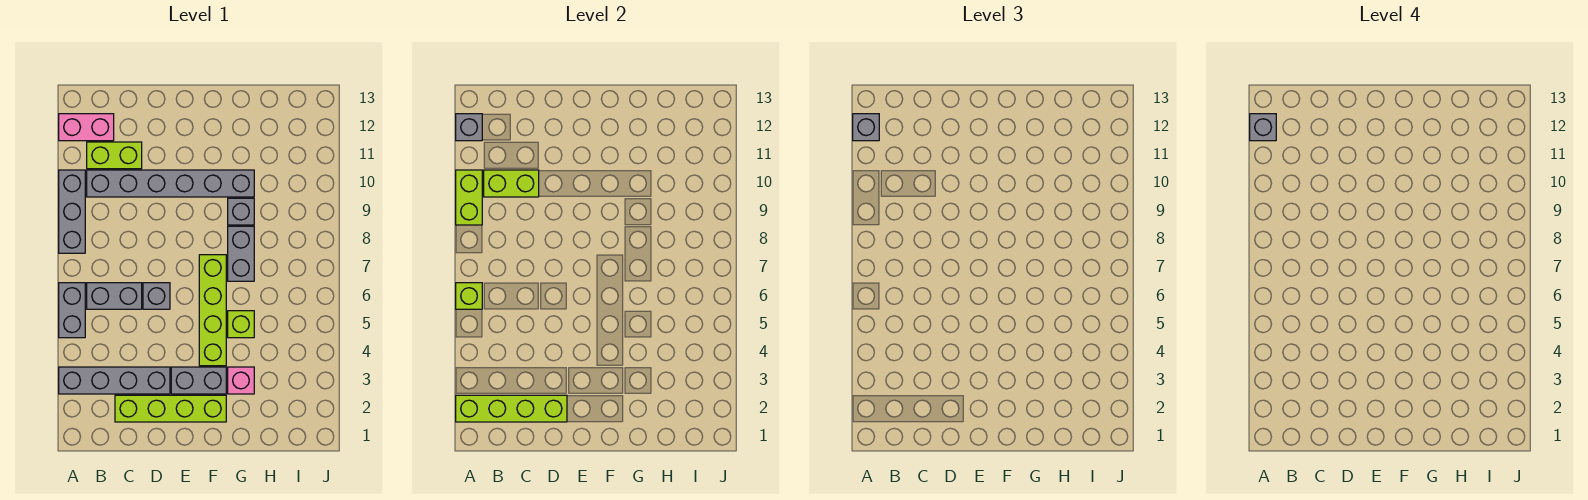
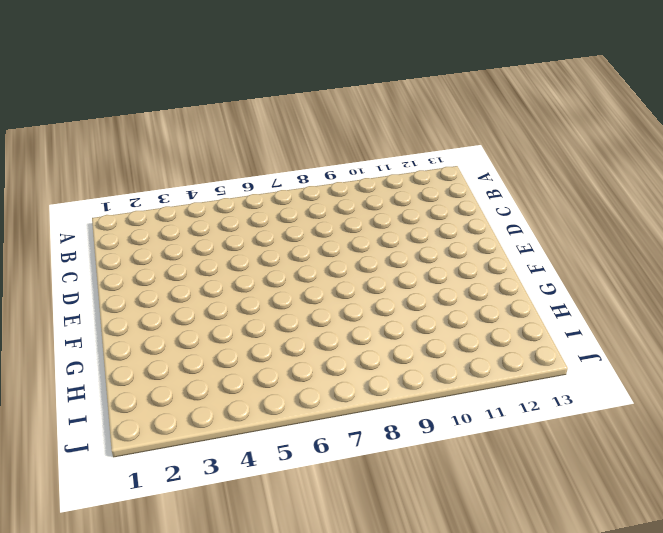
none -> grey brick A3:D3 level 1
none -> grey brick A5:A6 level 1
none -> grey brick A8:A10 level 1

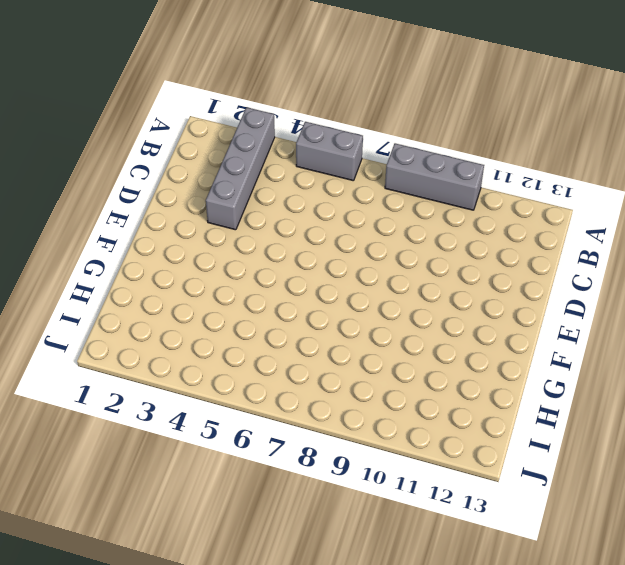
none -> pink brick A12:B12 level 1
none -> grey brick B6:C6 level 1
none -> grey brick B10:G10 level 1

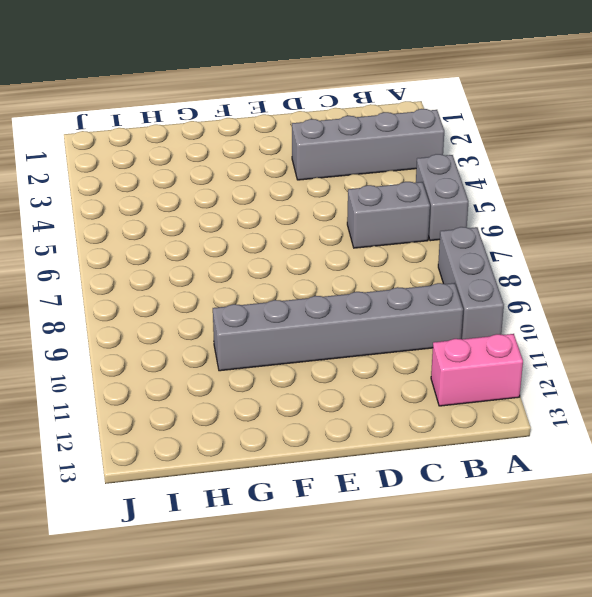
none -> lime brick B11:C11 level 1
none -> lime brick C2:F2 level 1
none -> grey brick D6 level 1

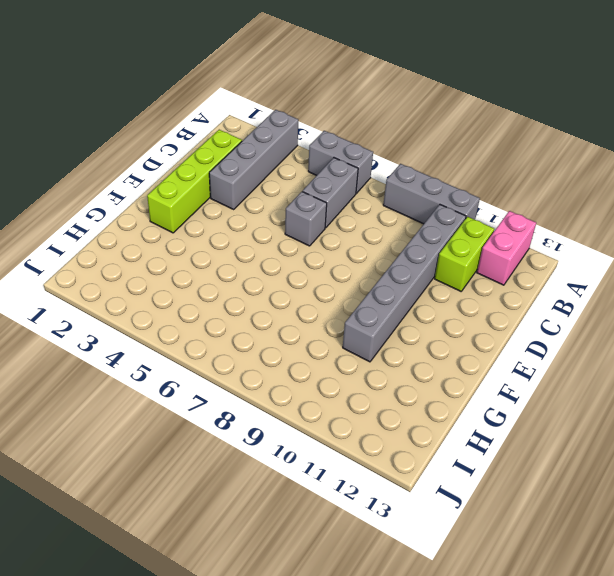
none -> grey brick E3:F3 level 1
none -> lime brick F4:F7 level 1
none -> pink brick G3 level 1

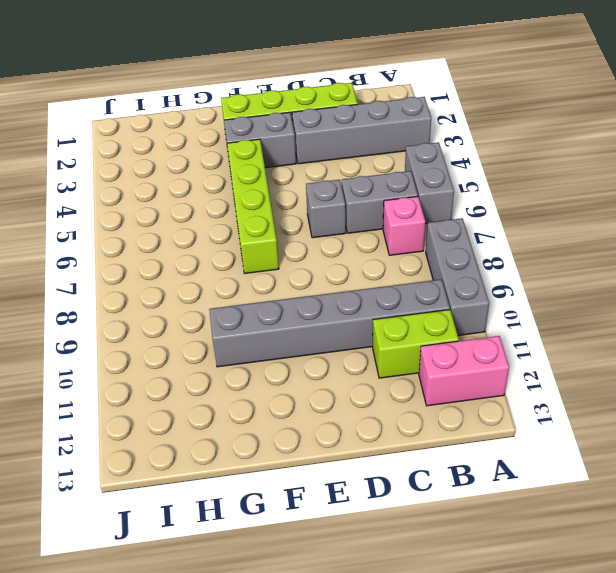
pink brick B7 level 1 -> pink brick G3 level 1
none -> lime brick G5 level 1
none -> grey brick G7:G8 level 1
none -> grey brick G9 level 1

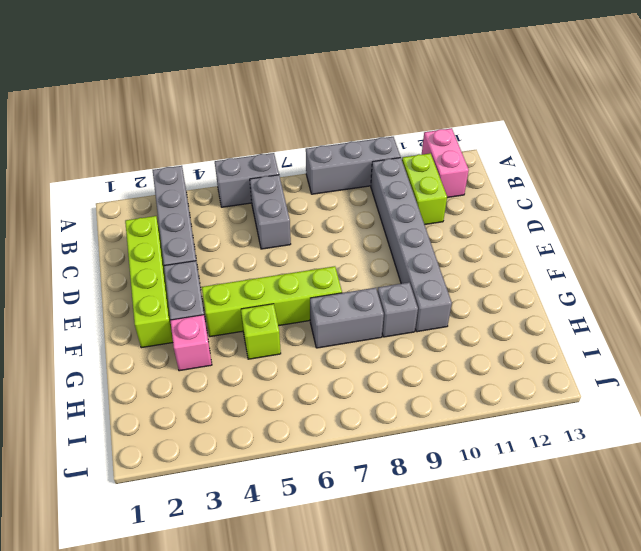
none -> grey brick D6 level 1
none -> lime brick A2:D2 level 2
none -> lime brick A6 level 2

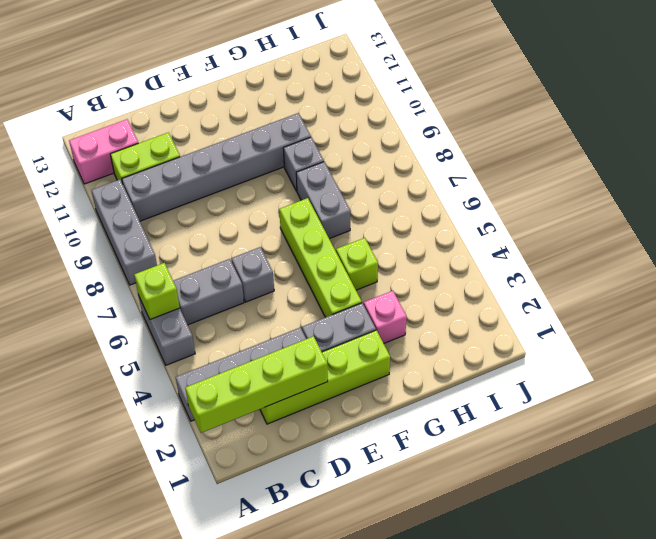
none -> lime brick A9:A10 level 2
none -> grey brick A12 level 2
none -> lime brick B10:C10 level 2

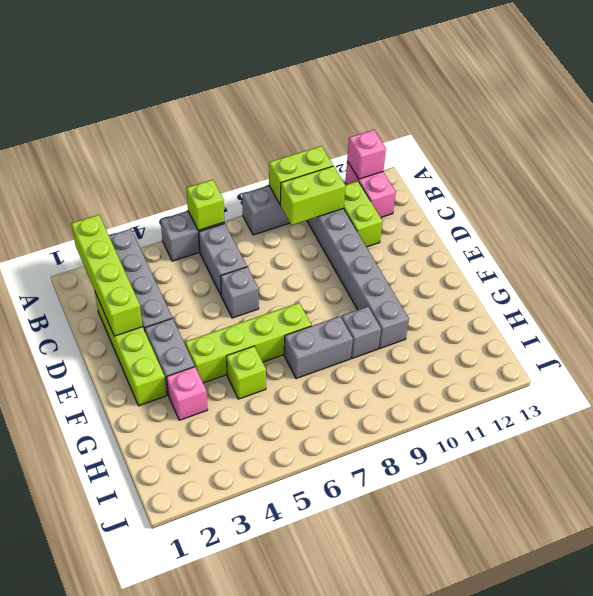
pink brick A12 level 2 -> grey brick A12 level 2
lime brick B9:B10 level 2 -> lime brick B10:C10 level 2
none -> grey brick A12 level 3
none -> grey brick A12 level 4

